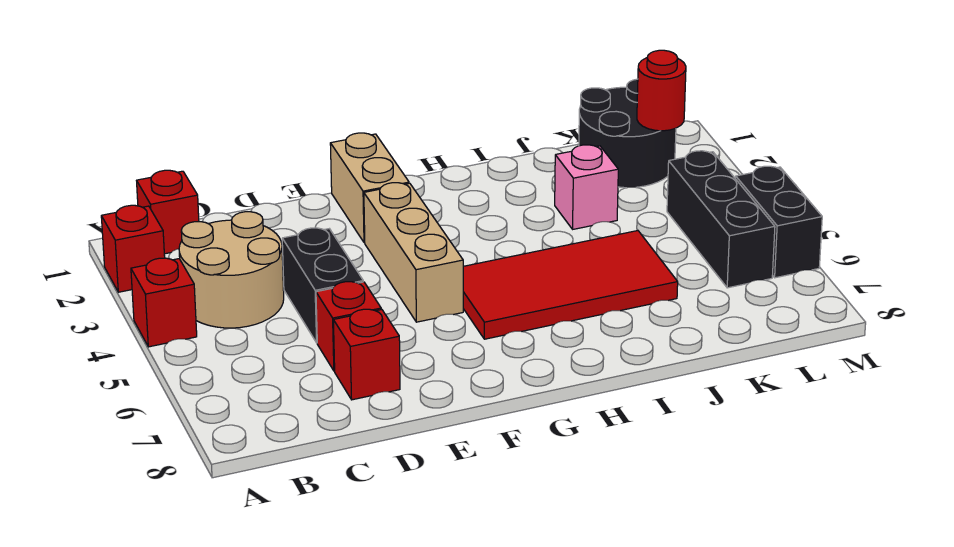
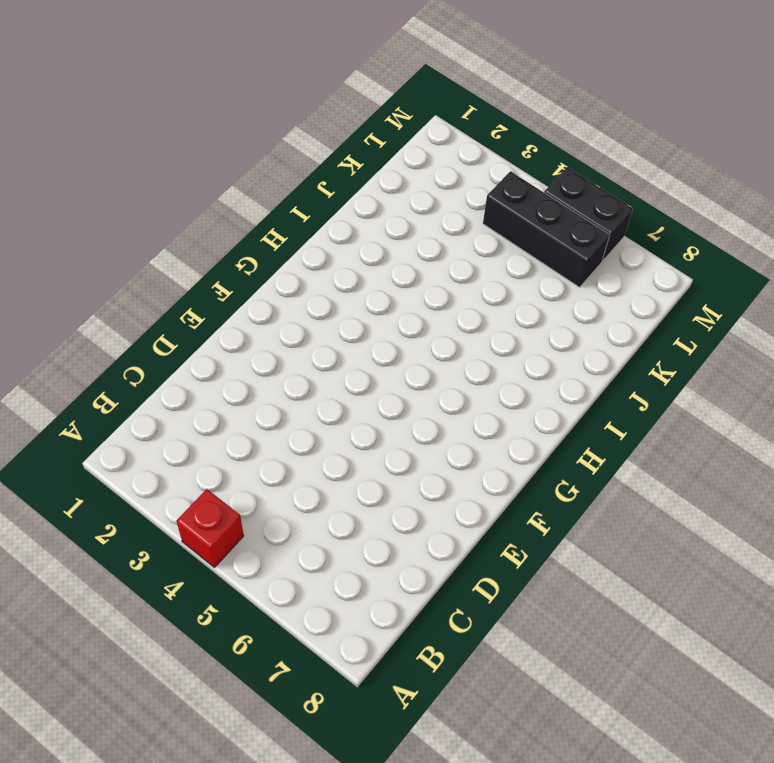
none -> red brick A2 level 1
none -> red brick B1 level 1
none -> tan round brick B3:C4 level 1

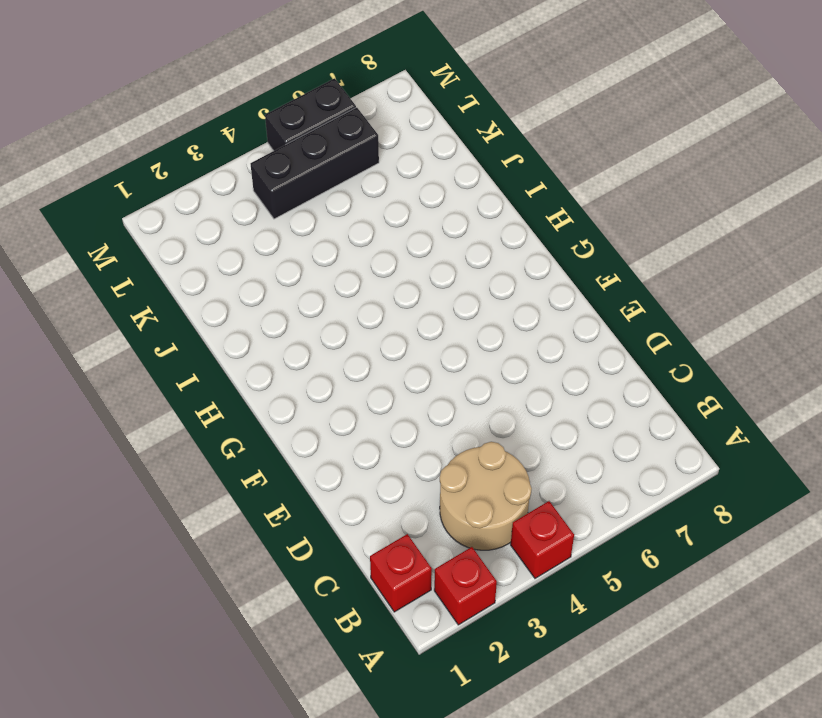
none -> black brick D4:D5 level 1
none -> red brick D6 level 1
none -> red brick D7 level 1

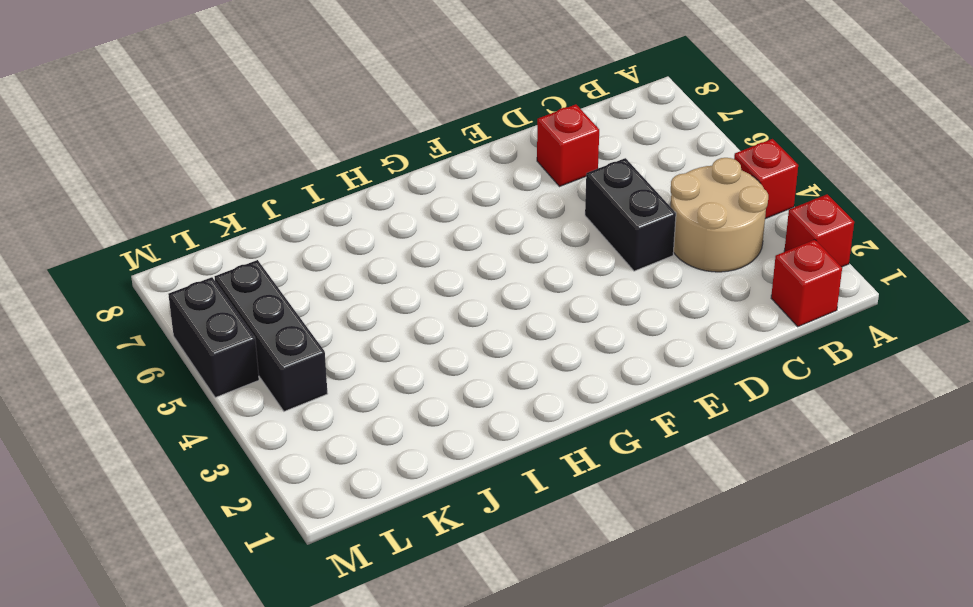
none -> red brick D6 level 1
none -> tan brick F1:F2 level 1
none -> tan brick F3:F5 level 1

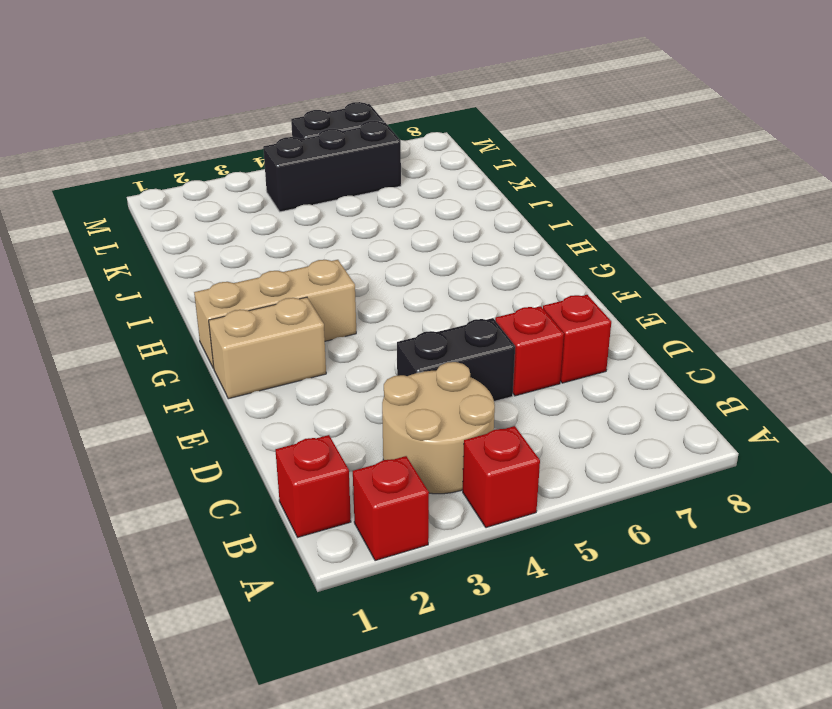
tan brick G1:G3 level 1 -> tan brick F3:F5 level 1
none -> red tile G5:J6 level 1
none -> pink brick J3 level 1
none -> black round brick K1:L2 level 1

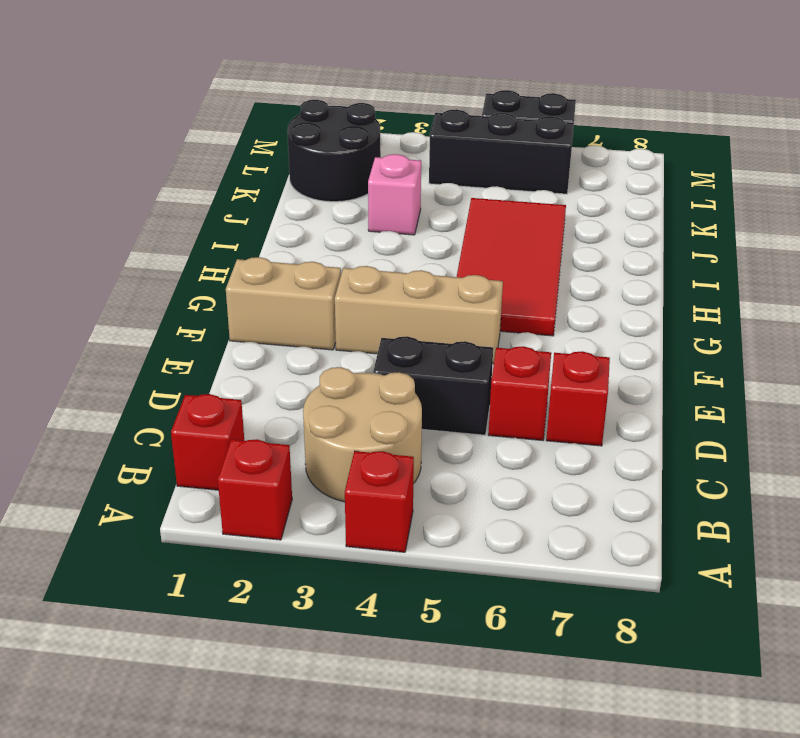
none -> red round brick L2 level 2

